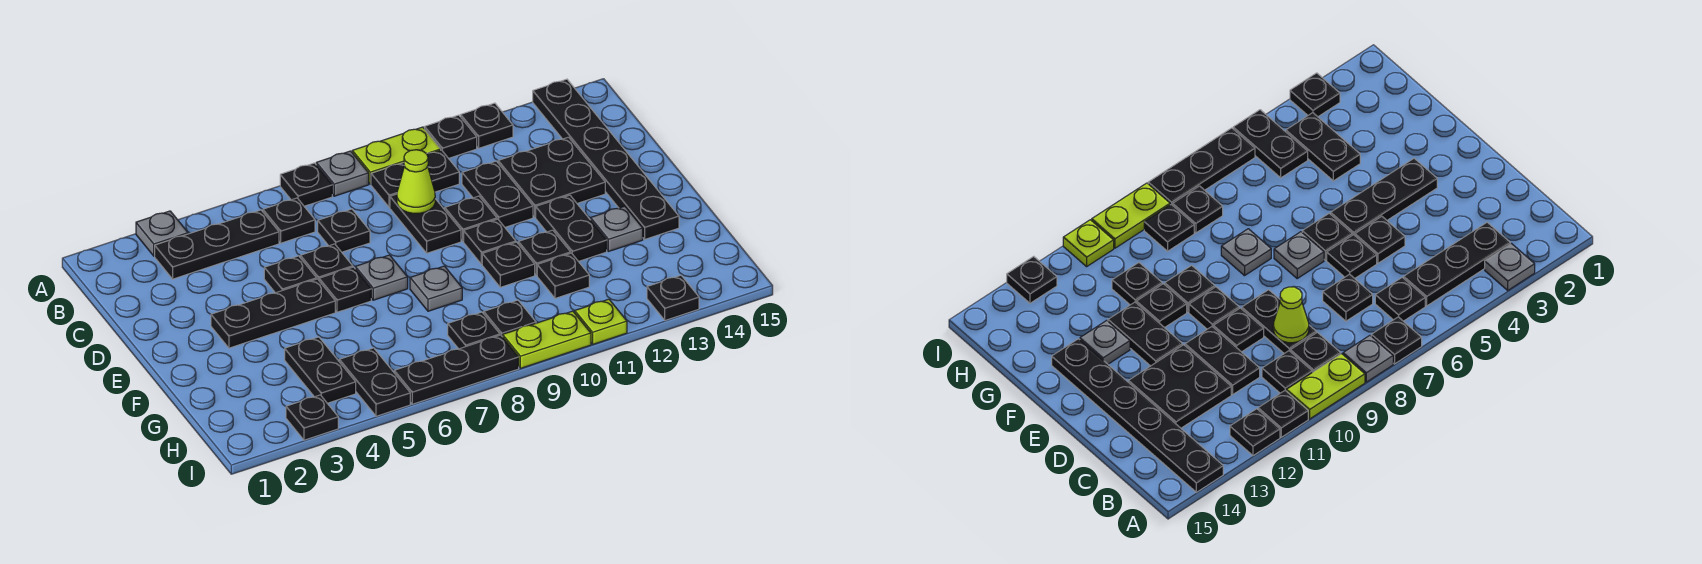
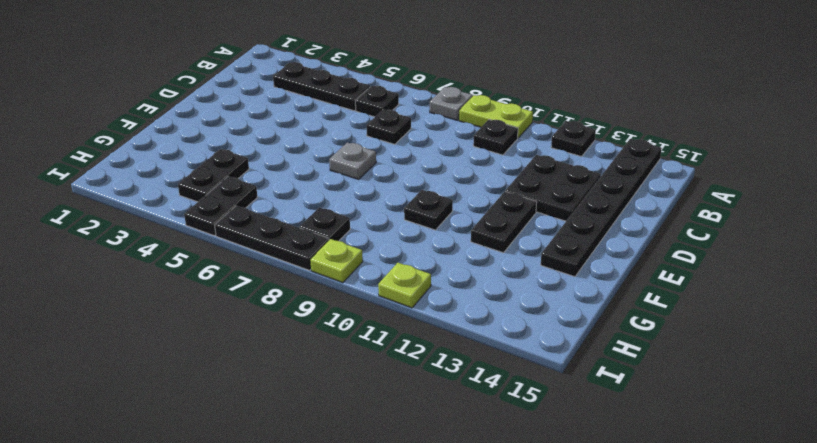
lime plate I9 level 1 -> lime plate I9:I10 level 1
none -> grey plate A3 level 1
none -> black plate A7 level 1
none -> black plate A11 level 1
none -> black plate B9 level 1

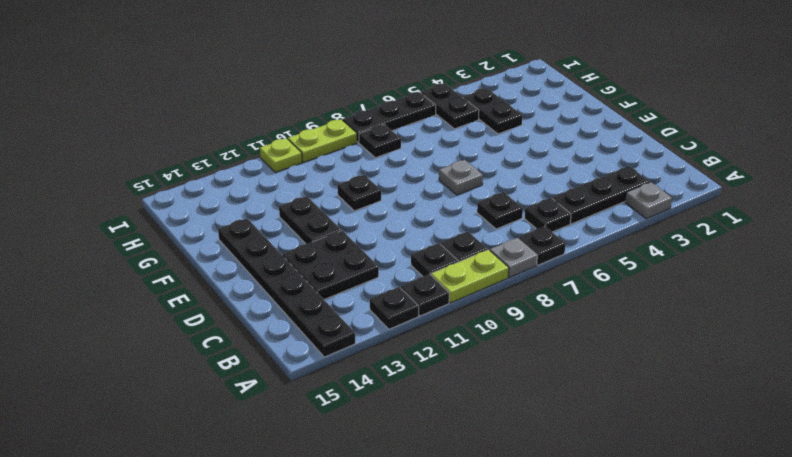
none -> black plate C9:D9 level 1
none -> black plate C11:D11 level 1
none -> black plate D5 level 1
none -> black plate D6 level 1

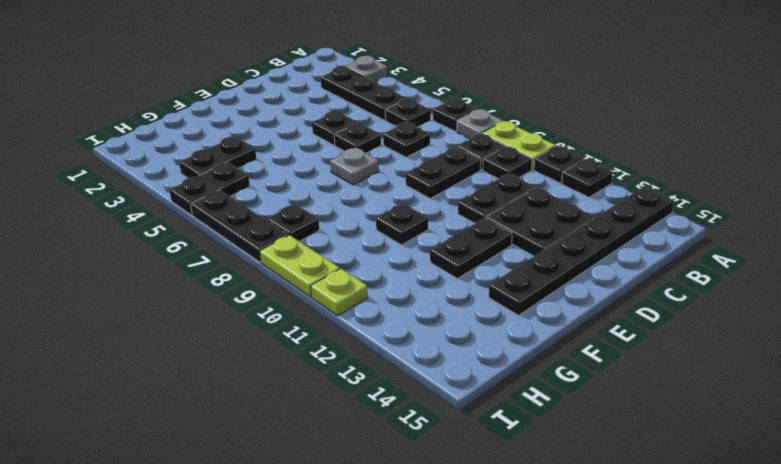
none -> black plate D10 level 1
none -> black plate E3:E5 level 1
none -> black plate E6 level 1
none -> black plate E10 level 1

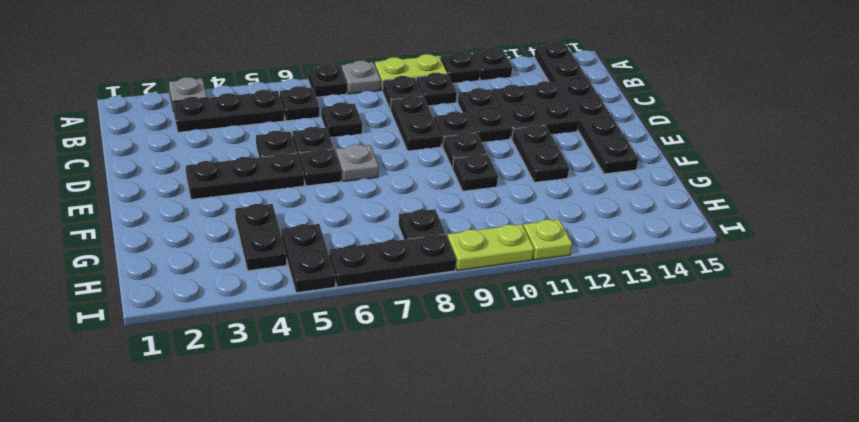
none -> grey plate F8 level 1
none -> black plate F11 level 1
none -> grey plate F13 level 1
none -> black plate G11 level 1

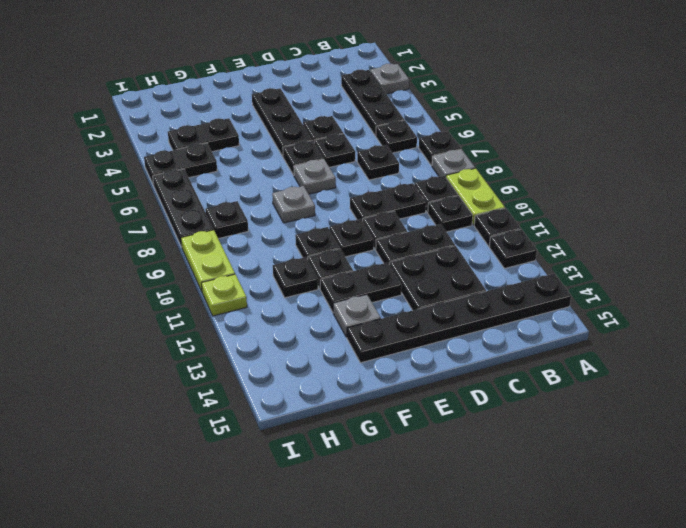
none -> black plate H9 level 1
none -> black plate I3 level 1
none -> black plate I13 level 1
none -> lime cone C9 level 2

